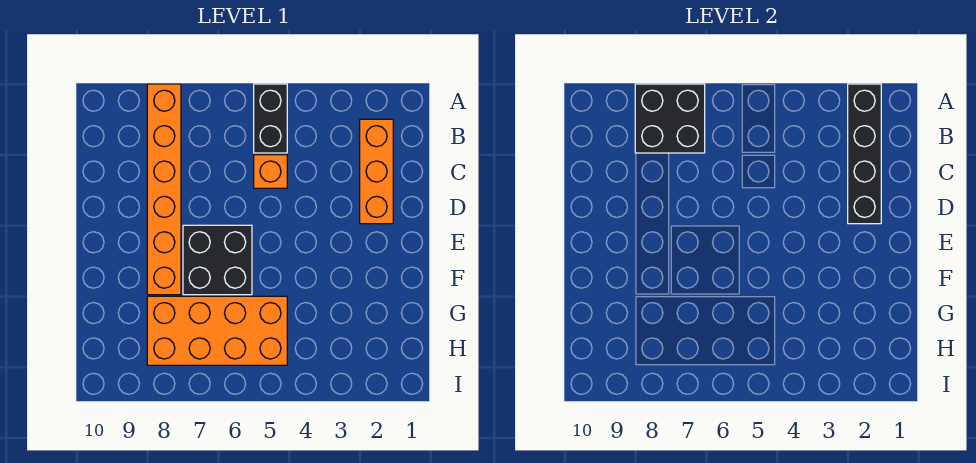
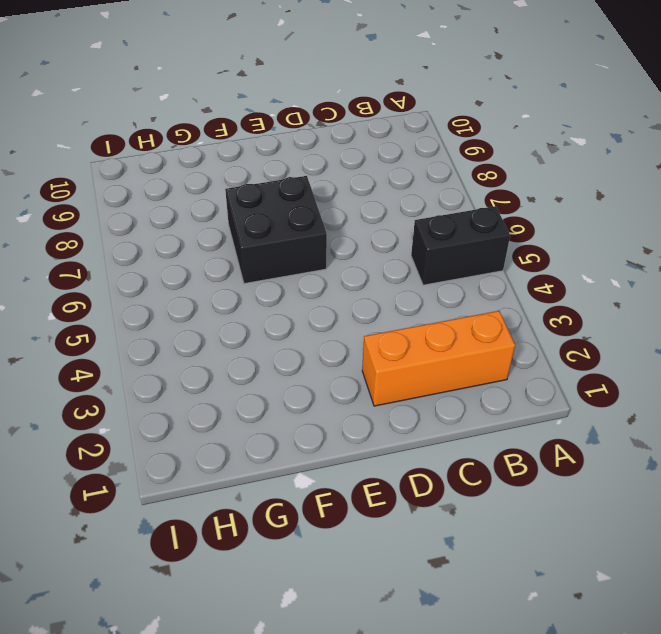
none -> orange brick A8:F8 level 1
none -> orange brick C5 level 1

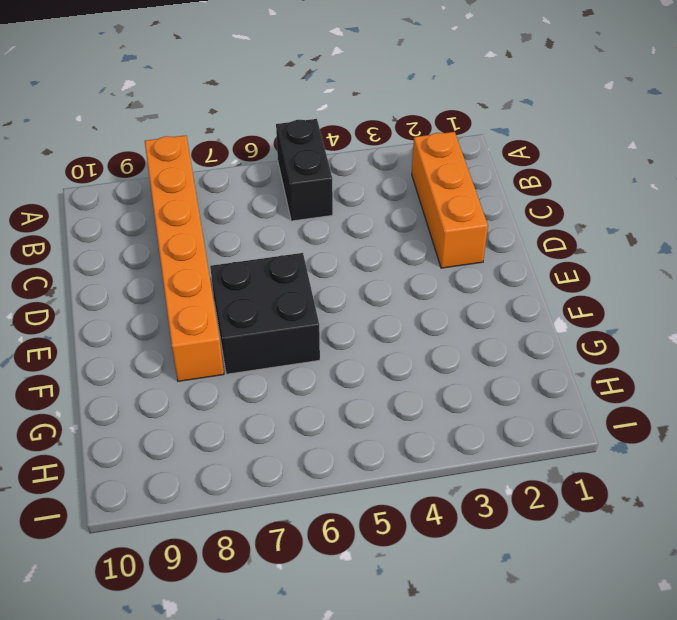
none -> orange brick C5 level 1
none -> orange brick G5:H8 level 1

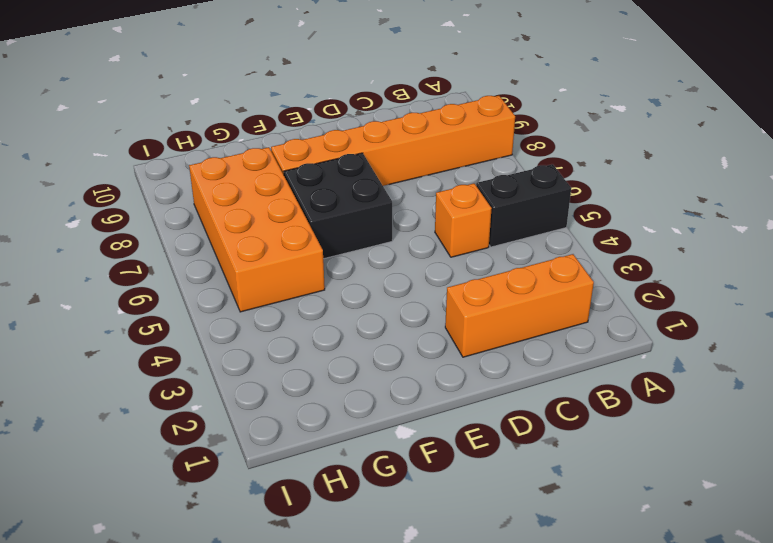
none -> black brick A2:D2 level 2
none -> black brick A7:B8 level 2

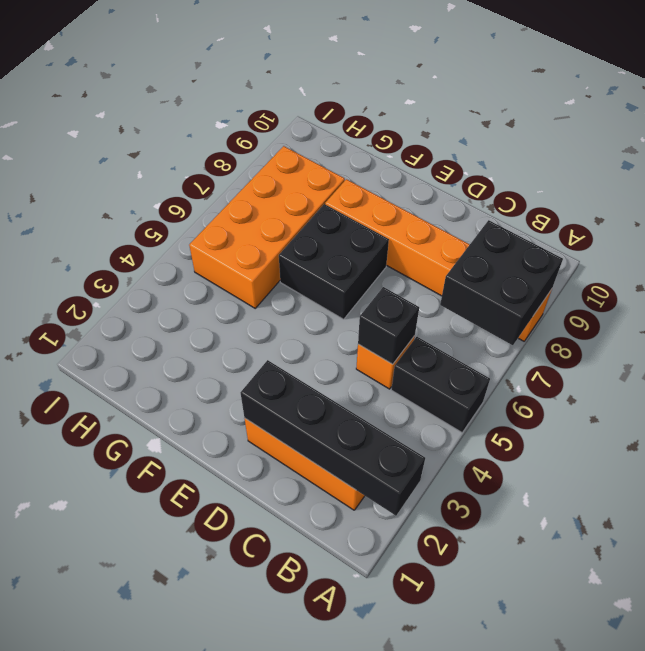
black brick C5 level 2 -> none

